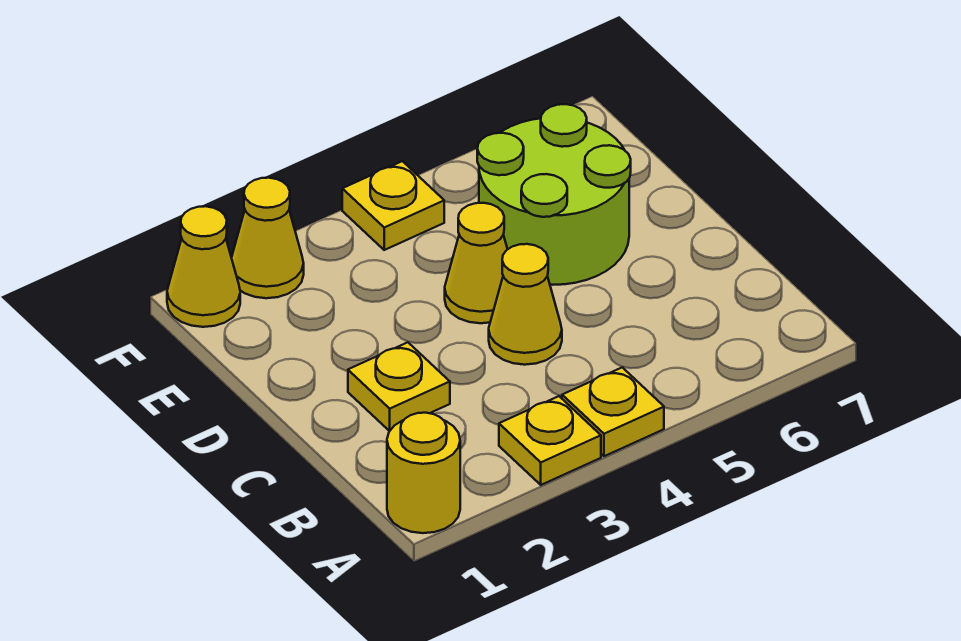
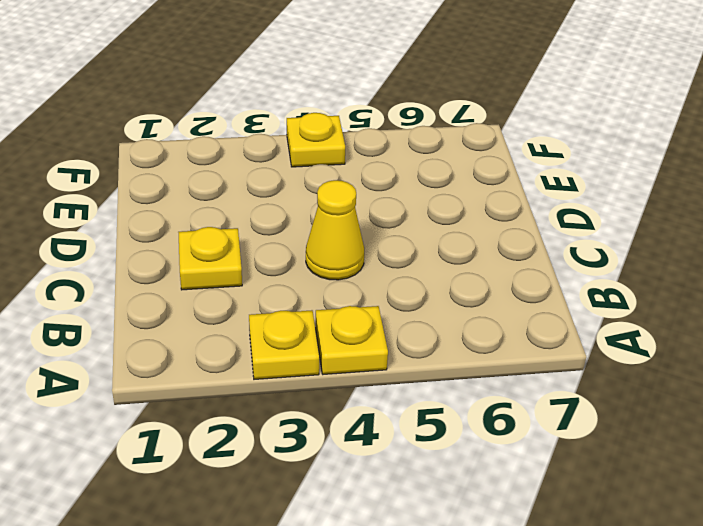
none -> yellow round brick A1 level 1
none -> yellow cone D4 level 1

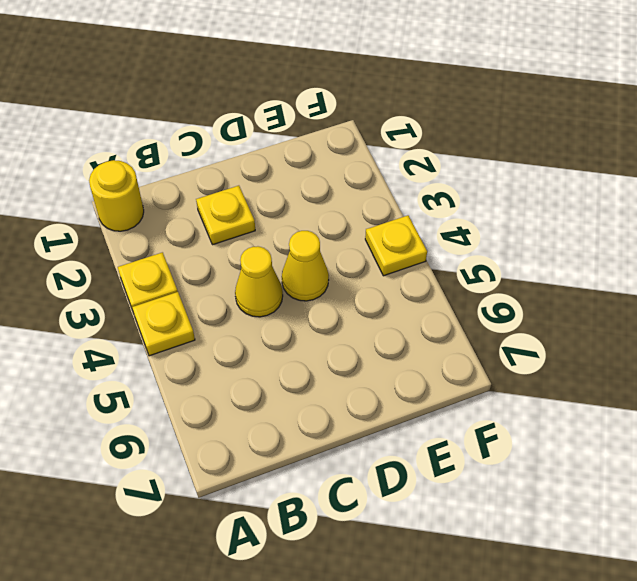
none -> lime round brick D5:E6 level 1
none -> yellow cone F1 level 1

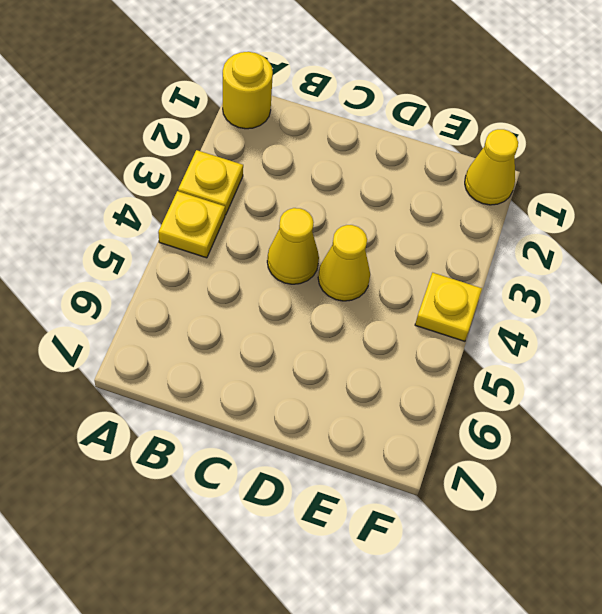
none -> yellow plate C2 level 1
none -> lime round brick D5:E6 level 1

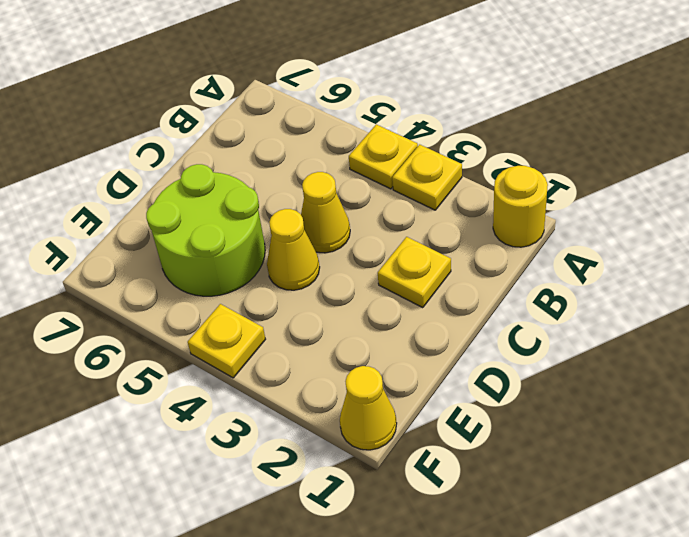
none -> yellow cone F2 level 1

